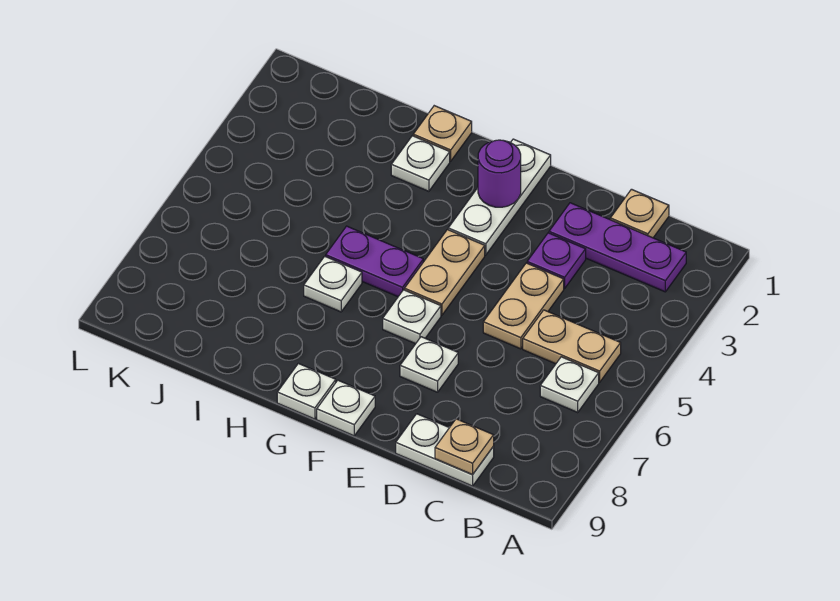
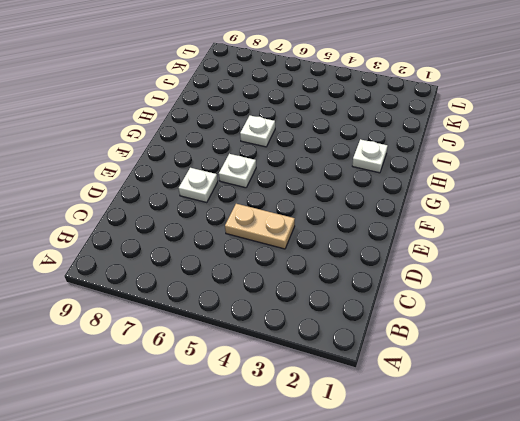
none -> purple plate B2:D2 level 1
none -> tan plate B5:C5 level 1
none -> white plate B6 level 1

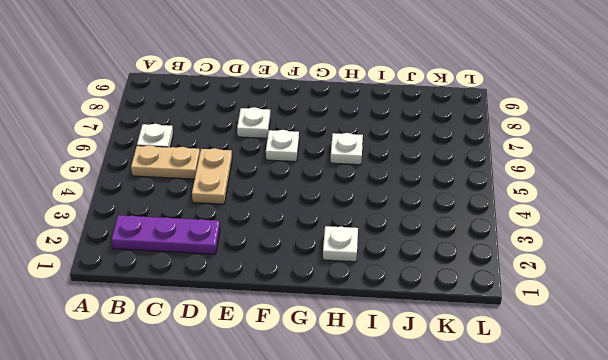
none -> tan plate C1 level 1
none -> white plate C9:D9 level 1
none -> purple plate D3 level 1

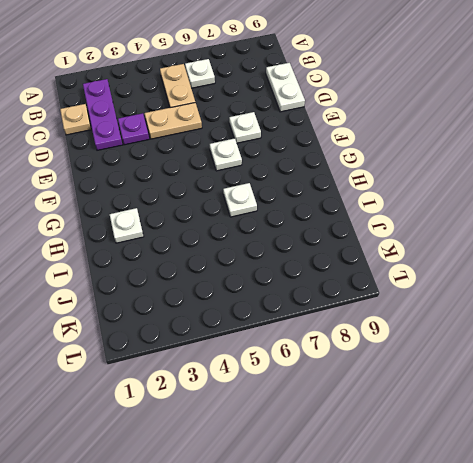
none -> white plate F1:F3 level 1
none -> tan plate F4:F5 level 1
none -> white plate F9 level 1

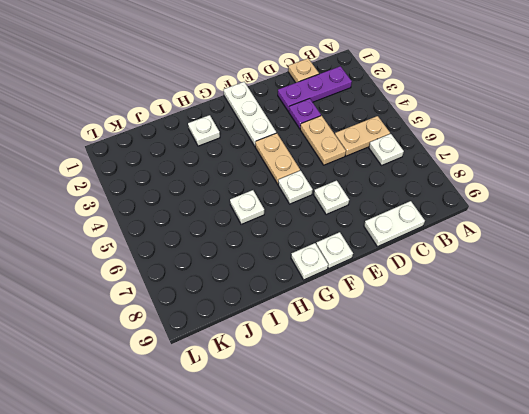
none -> purple plate G5:H5 level 1
none -> tan plate H1 level 1
none -> tan plate C9 level 2

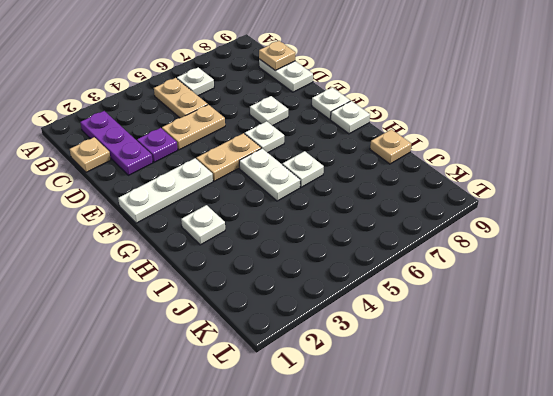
white plate G5:H5 level 1 -> purple plate G5:H5 level 1
tan plate I9 level 1 -> tan plate H1 level 1
none -> purple round brick F2 level 2

